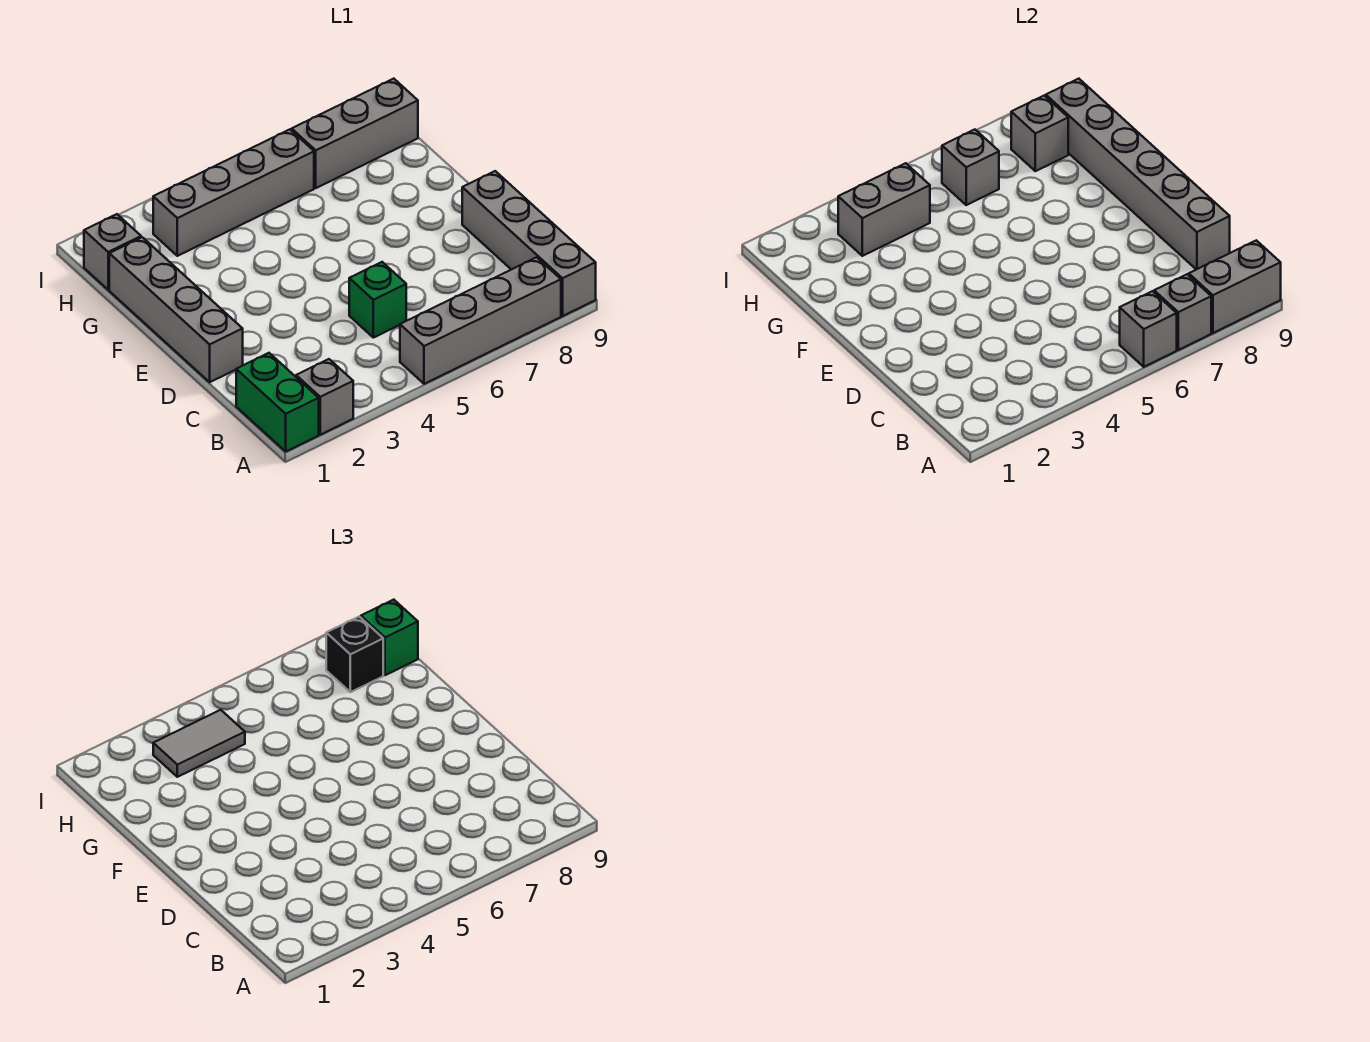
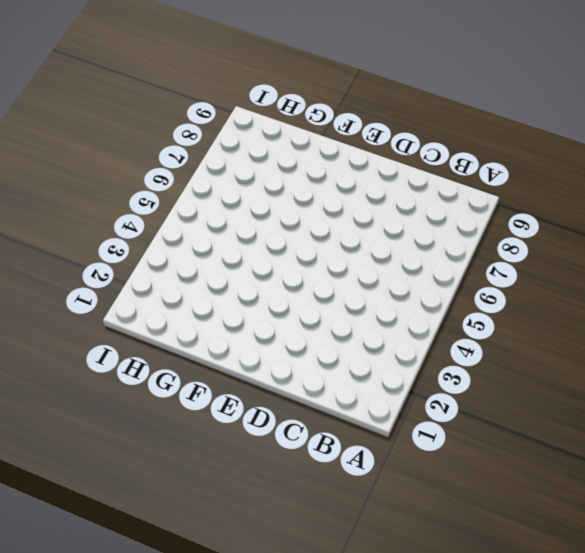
none -> green brick A1:B1 level 1
none -> grey brick A2 level 1
none -> grey brick A5:A8 level 1

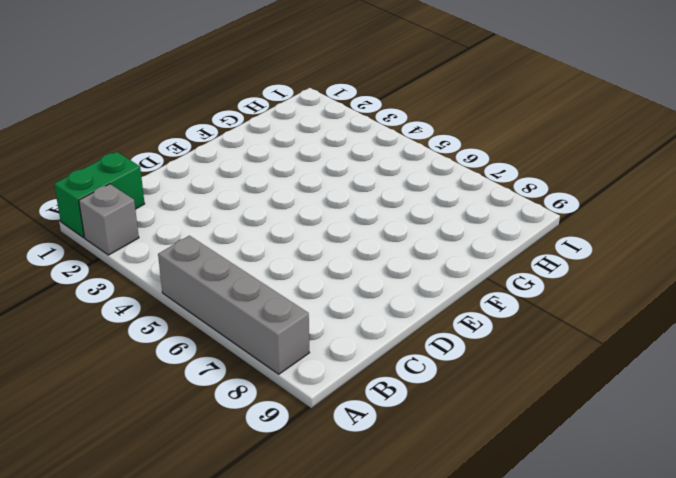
none -> grey brick A9:D9 level 1
none -> green brick C5 level 1
none -> grey brick D1:G1 level 1

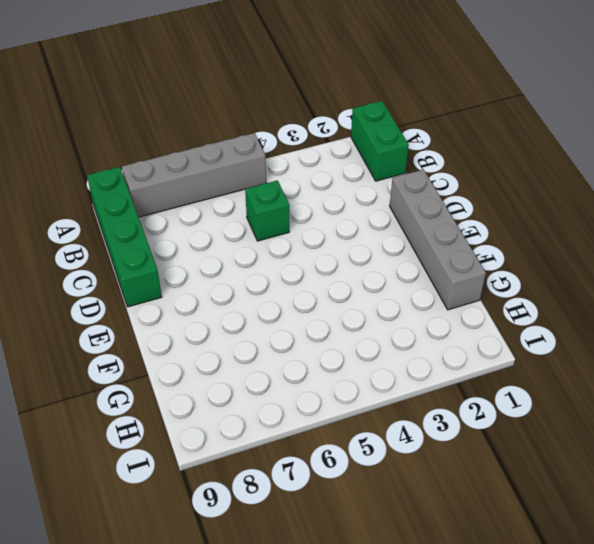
green brick A9:D9 level 1 -> grey brick A9:D9 level 1
none -> grey brick A2 level 1
none -> grey brick H1 level 1
none -> grey brick H3:H6 level 1

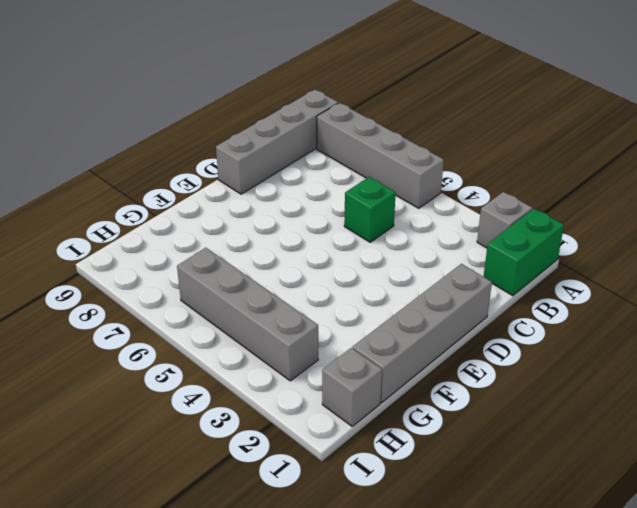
none -> grey brick H7:H9 level 1
none -> grey brick A6 level 2
none -> grey brick A7 level 2

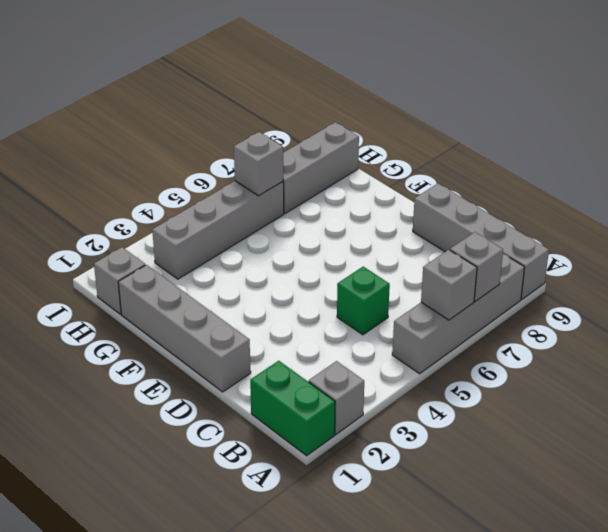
none -> grey brick A8:A9 level 2
none -> grey brick C9:H9 level 2
none -> grey brick H3:H4 level 2

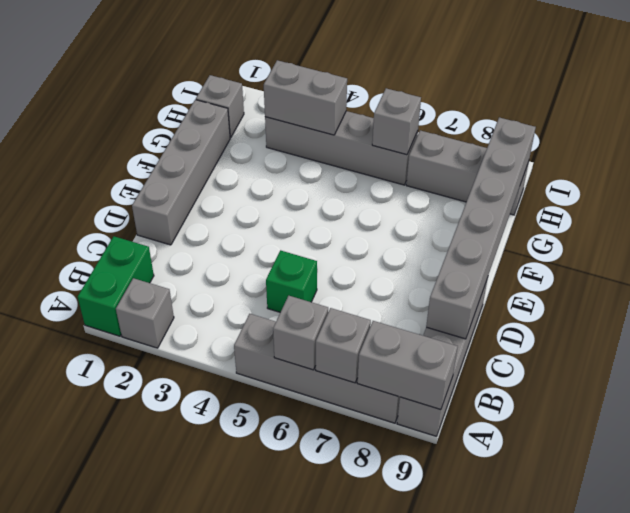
none -> grey brick H8 level 2
none -> grey tile H3:H4 level 3
none -> black brick H8 level 3

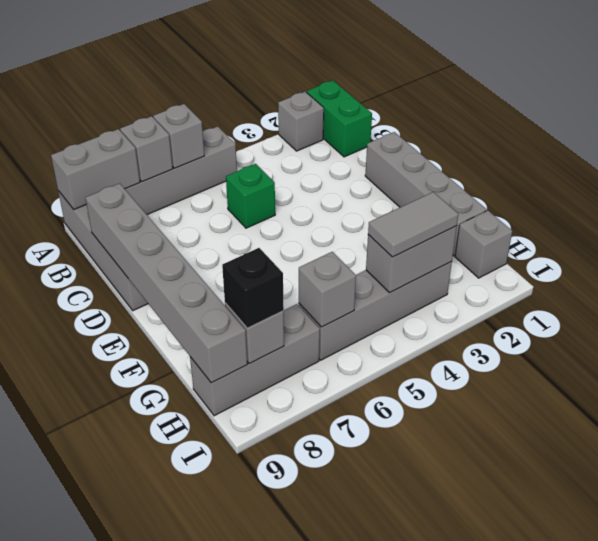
none -> green brick H9 level 3

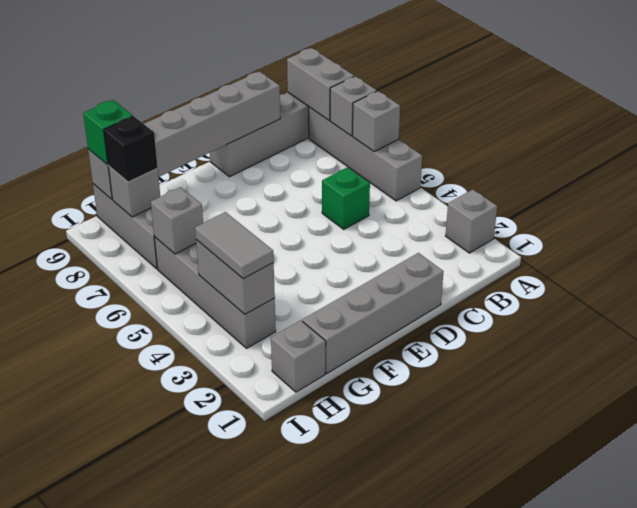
none -> green brick A1:B1 level 1

